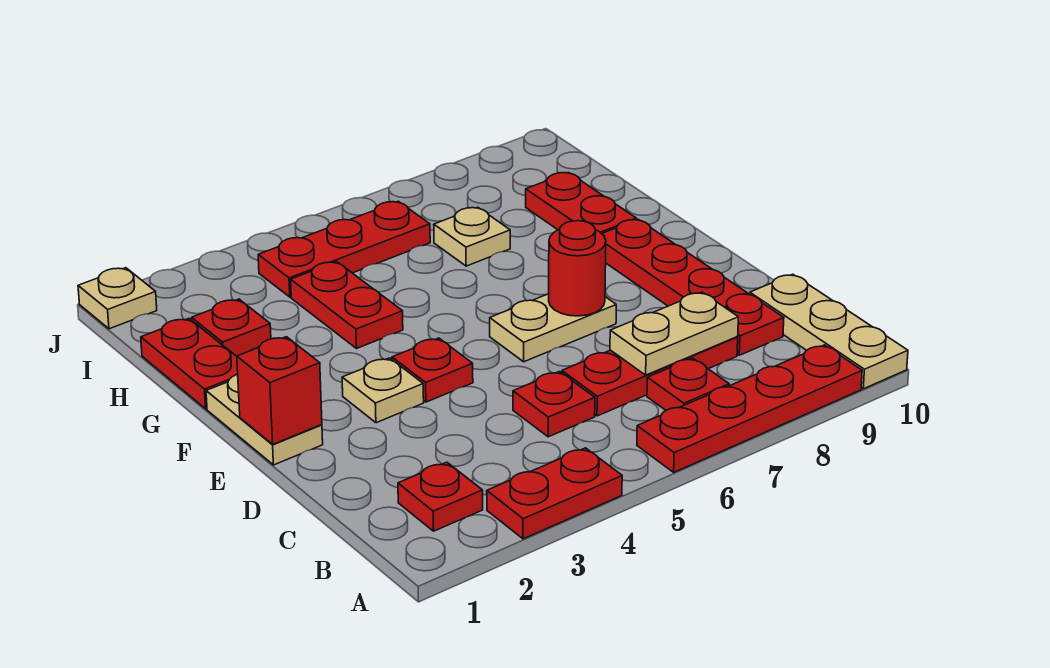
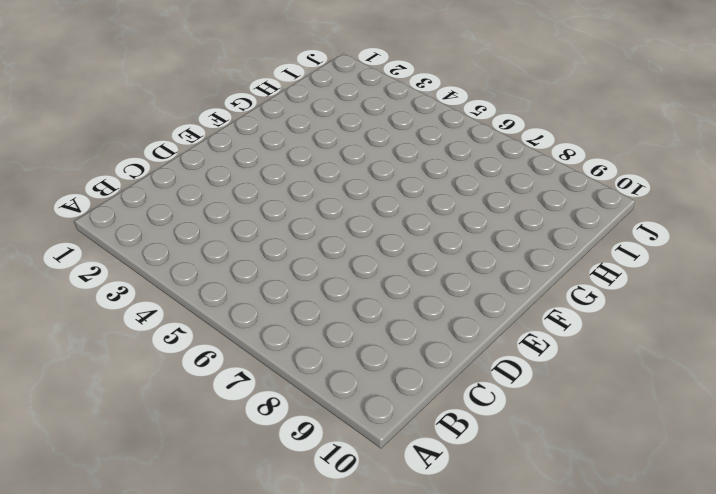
none -> red plate A3:A4 level 1
none -> red plate A6:A9 level 1
none -> tan plate A10:C10 level 1

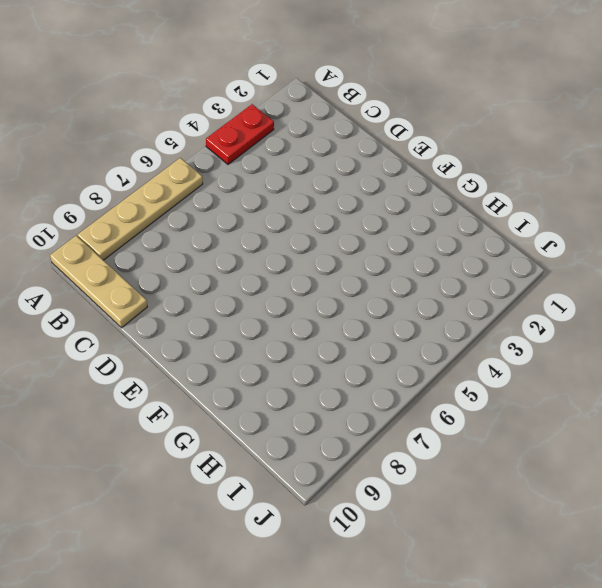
tan plate A6:A9 level 1 -> red plate A6:A9 level 1
none -> red plate B2 level 1
none -> red plate B7 level 1
none -> red plate C5 level 1

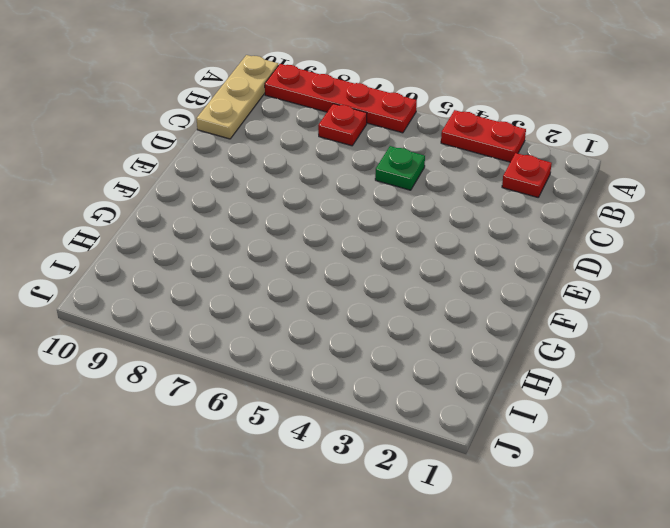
green plate C5 level 1 -> red plate C5 level 1
none -> red plate C6:C8 level 1
none -> red plate C9:F9 level 1
none -> tan plate E1:F1 level 1

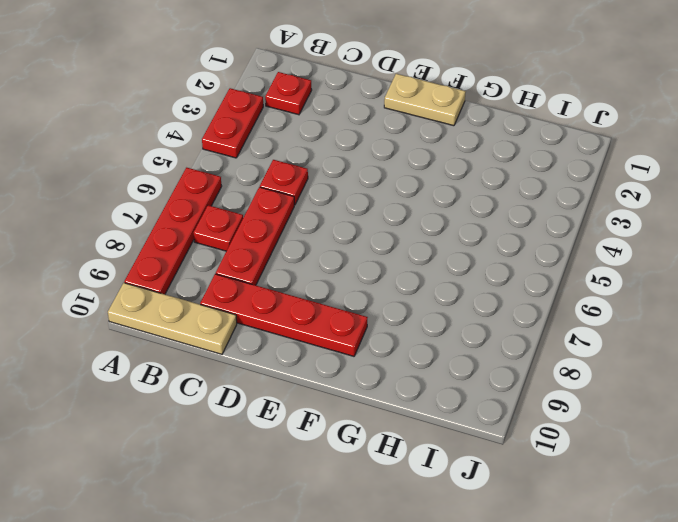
none -> tan plate E3 level 1
none -> red plate E4 level 1
none -> tan plate E6:E7 level 1

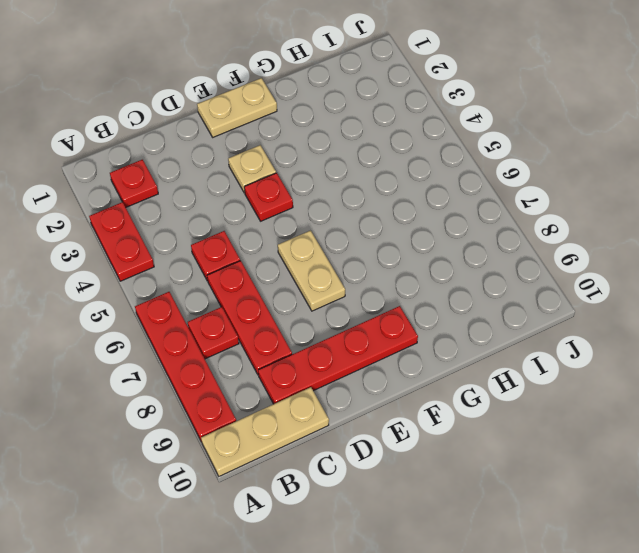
none -> red plate G1:H1 level 1
none -> red plate G4:H4 level 1
none -> red plate G9:H9 level 1

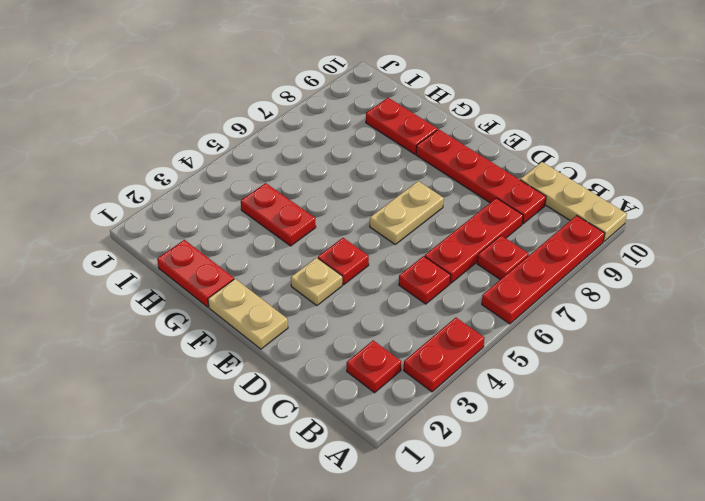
none -> red plate H2 level 1
none -> tan plate H7 level 1
none -> red plate I4:I6 level 1

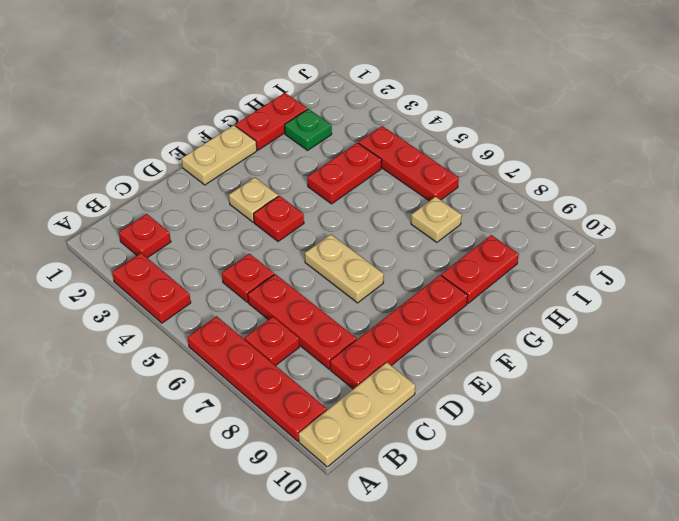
green plate H2 level 1 -> red plate H2 level 1
none -> tan plate J1 level 1
none -> tan plate C7:C8 level 2
none -> red brick E1 level 2

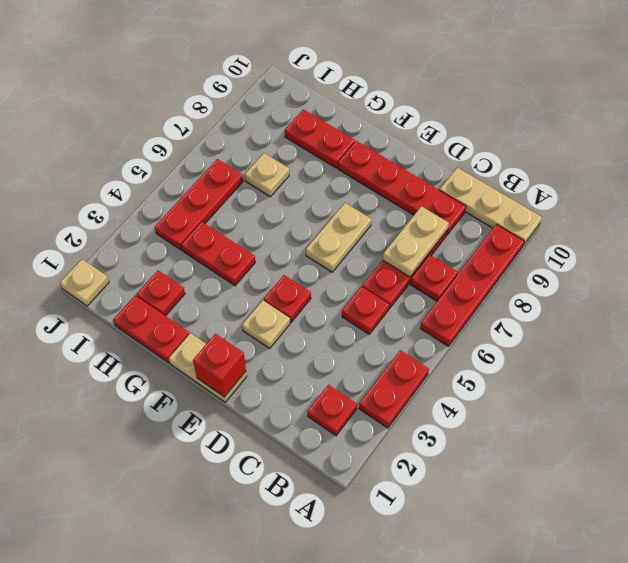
none -> red round brick E7 level 2

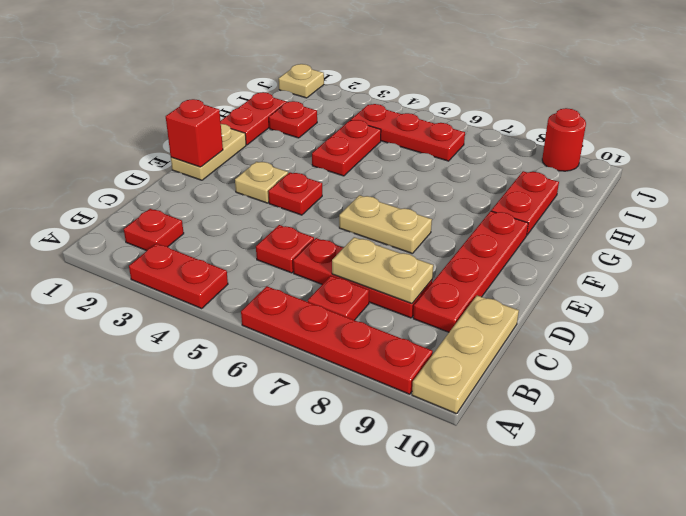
red round brick J9 level 1 -> red round brick E7 level 2
none -> tan plate H7 level 1

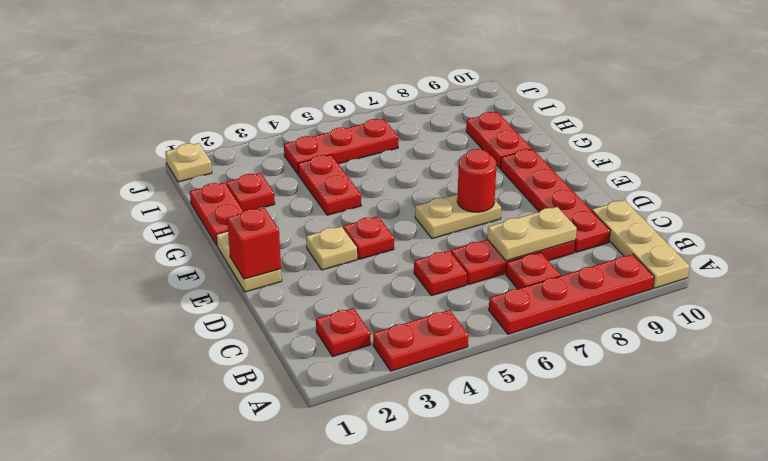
none -> tan plate H7 level 1

